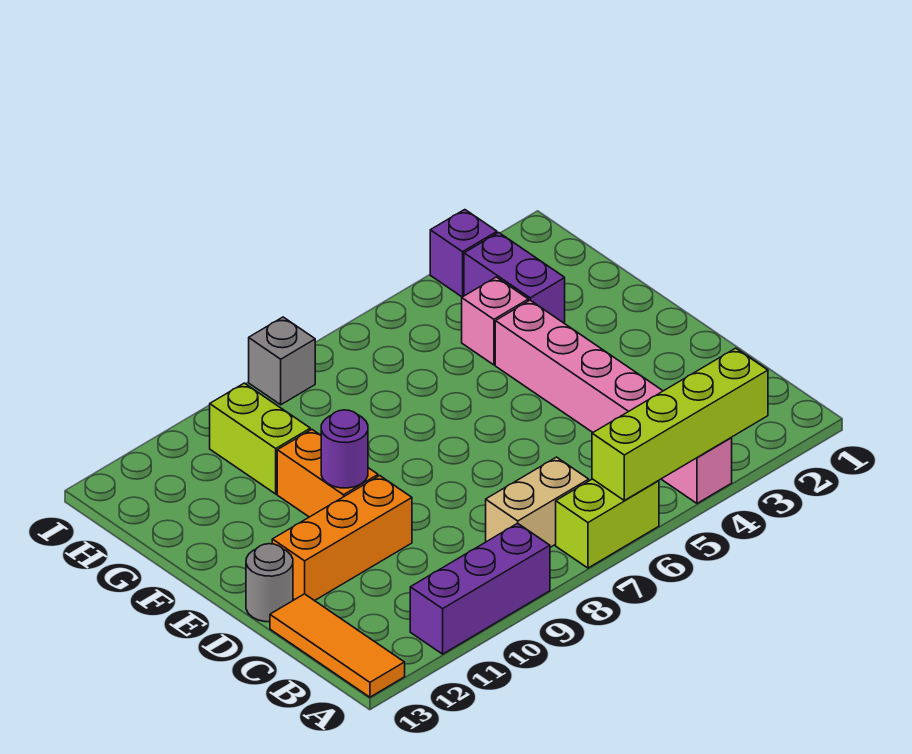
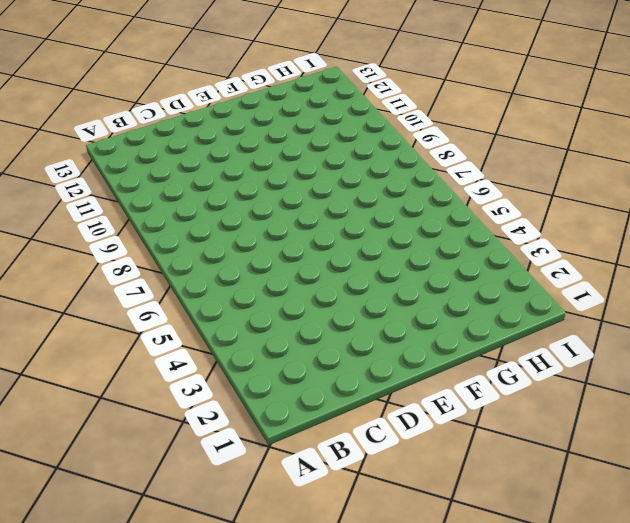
none -> pink brick A4:F4 level 1
none -> lime brick A6:A7 level 1
none -> purple brick A9:A11 level 1

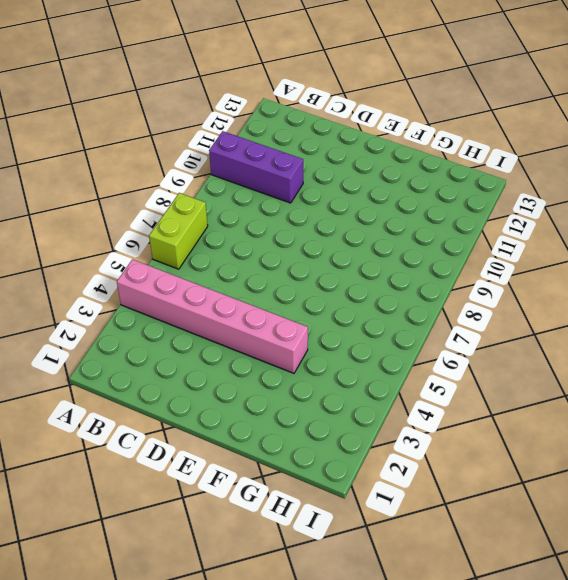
purple brick A10:C10 level 1 -> purple brick A9:A11 level 1
none -> orange tile A13:C13 level 1
none -> tan brick B7:B8 level 1
none -> orange brick D10:D12 level 1

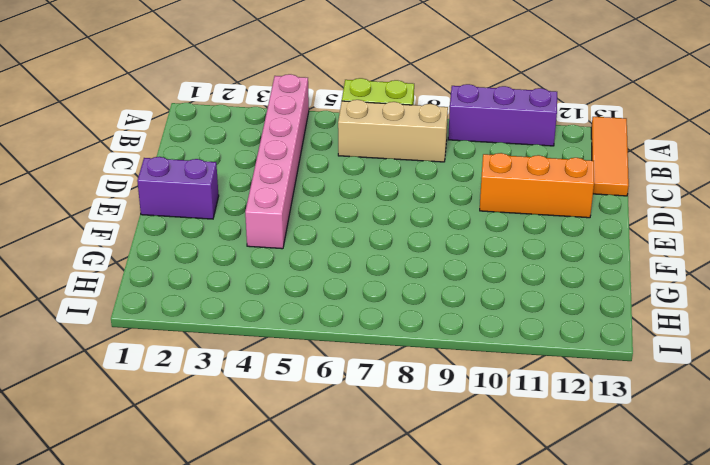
tan brick B6:B8 level 1 -> tan brick B7:B8 level 1
purple brick E1:E2 level 1 -> purple brick G3:H3 level 1
none -> grey round brick D13 level 1
none -> orange brick E10:F10 level 1
none -> pink brick G4 level 1

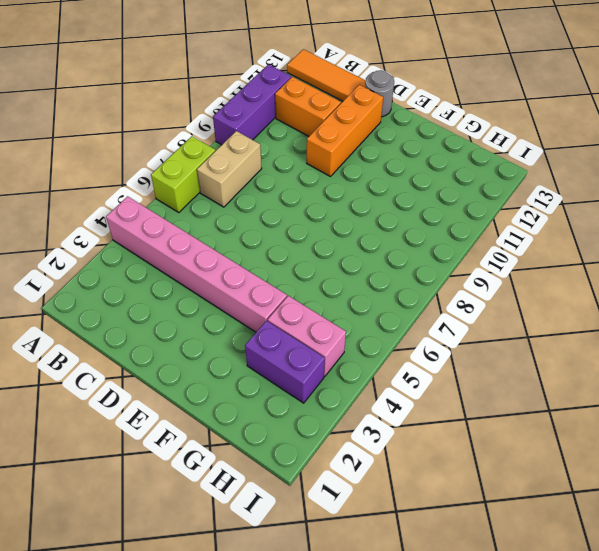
orange brick B11:C11 level 1 -> orange brick E10:F10 level 1
pink brick G4:H4 level 1 -> pink brick G4 level 1
none -> lime brick G10:H10 level 1
none -> purple brick I3 level 1
none -> grey brick I8 level 1

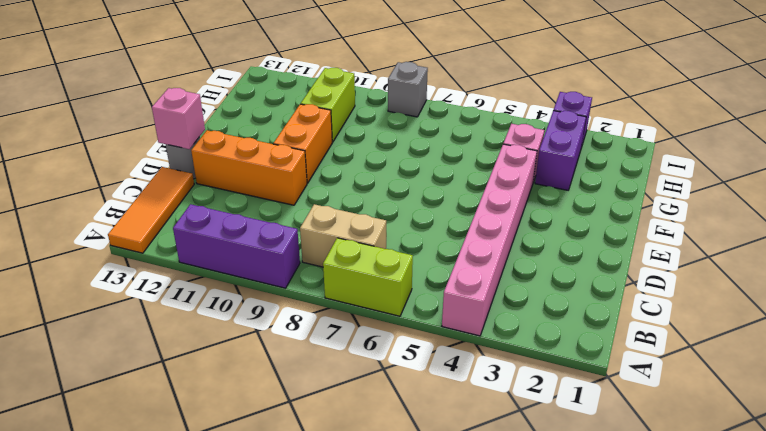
pink brick D13 level 2 -> none
none -> lime brick A3:A6 level 2
none -> purple round brick E10 level 2

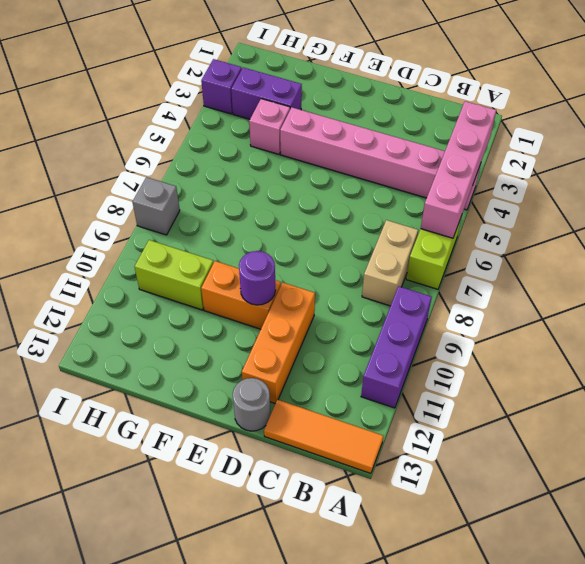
pink brick A3:A6 level 2 -> lime brick A3:A6 level 2

